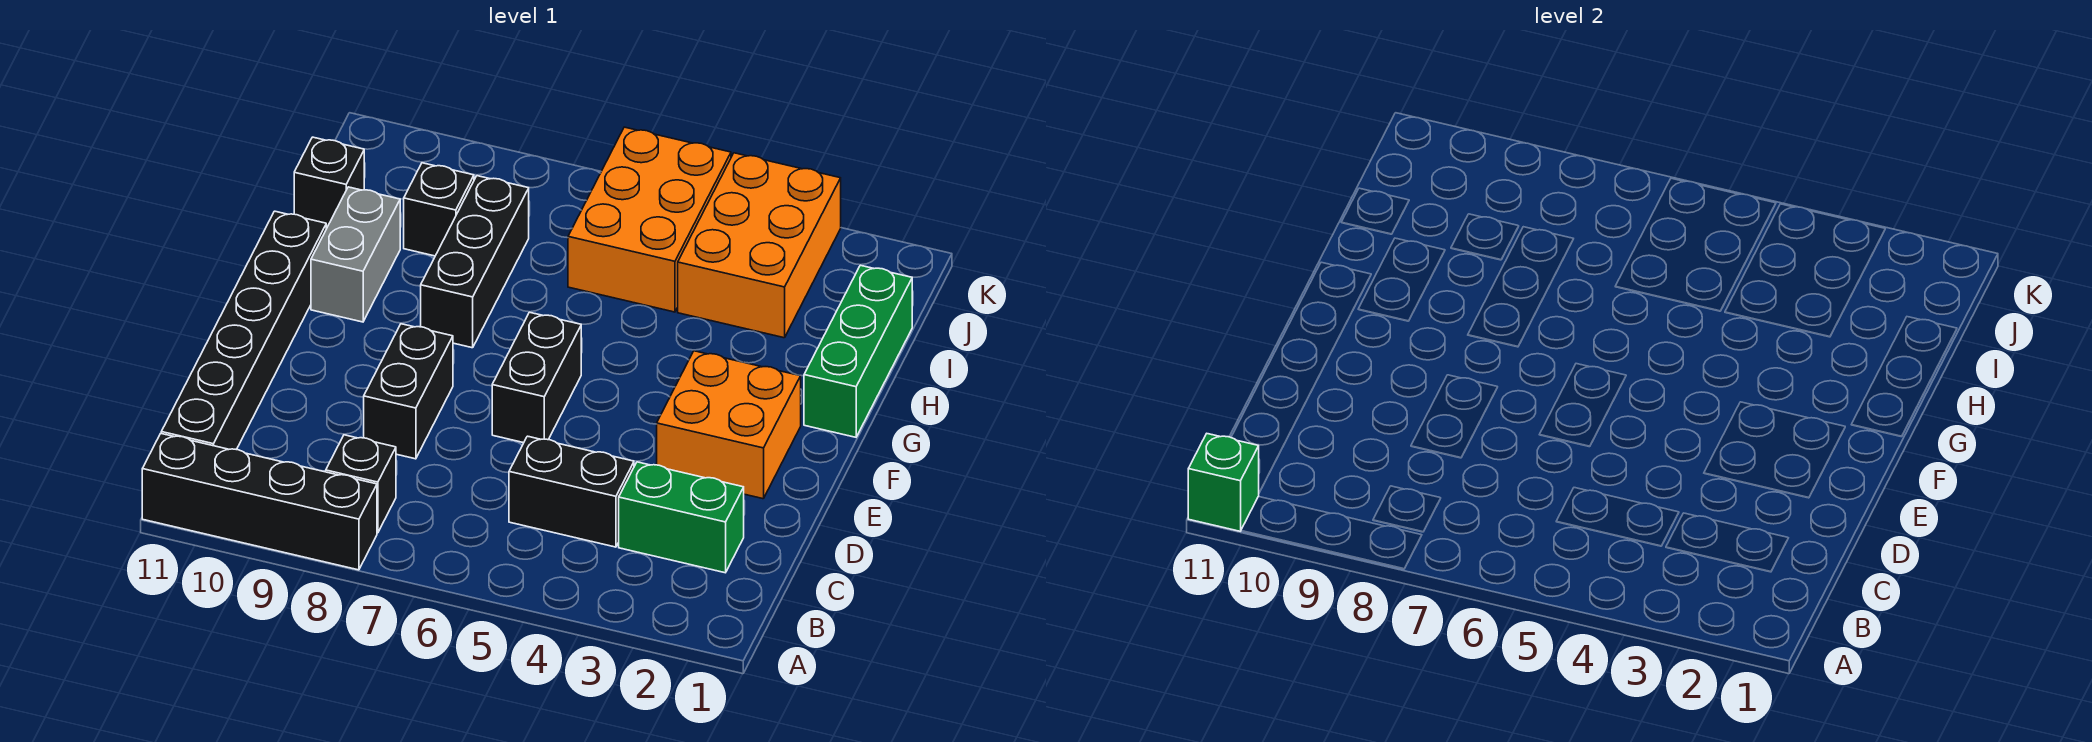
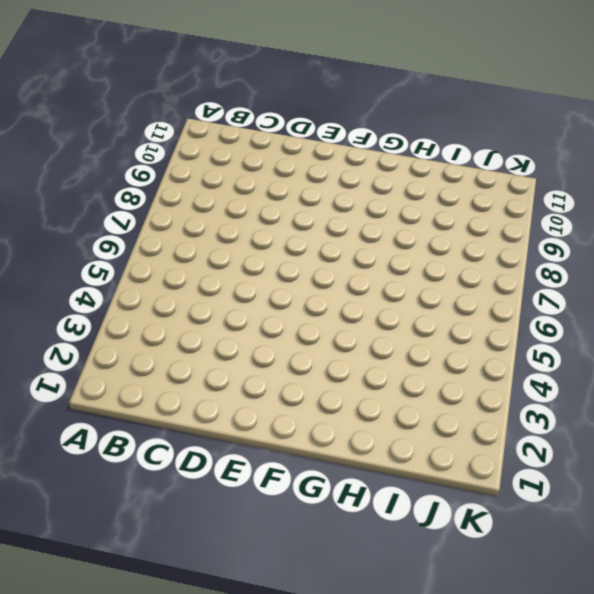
none -> black brick A8:A11 level 1
none -> black brick B8 level 1
none -> black brick B11:G11 level 1

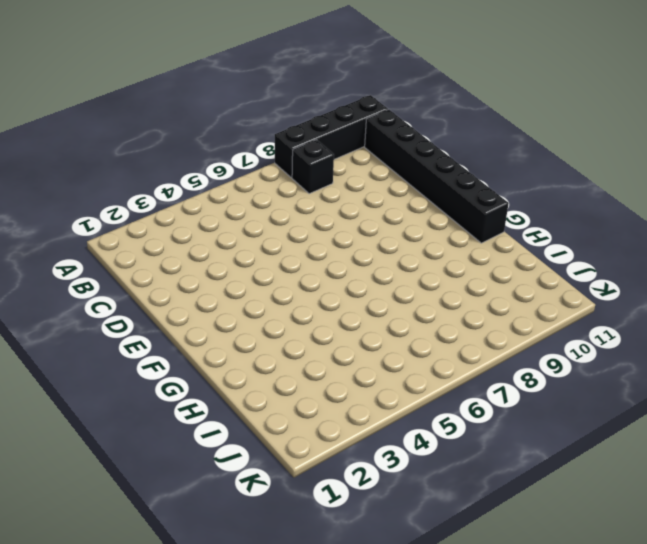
none -> green brick C2:C3 level 1
none -> black brick C4:C5 level 1
none -> black brick D8:E8 level 1

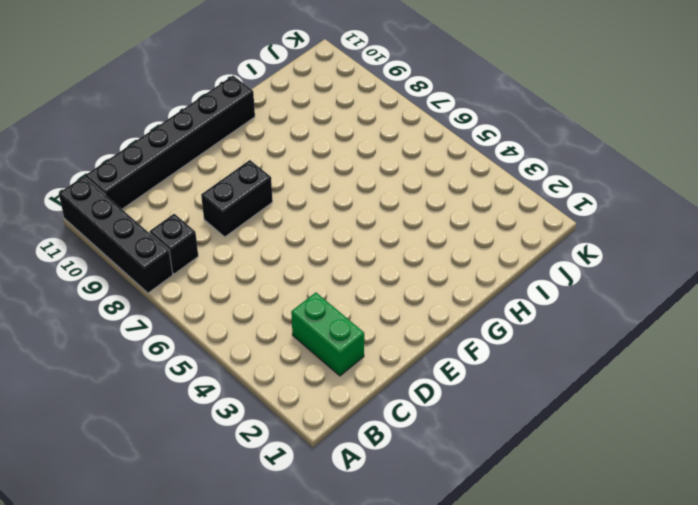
none -> black brick C4:C5 level 1
none -> orange brick E2:F3 level 1
none -> black brick E6:F6 level 1

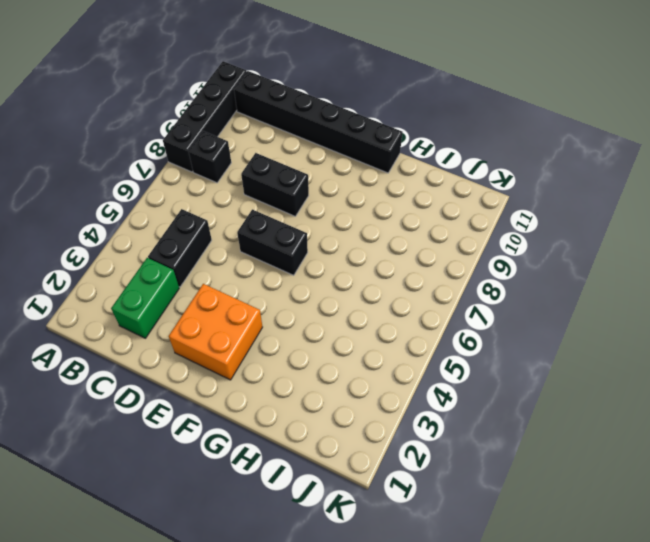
none -> green brick G1:I1 level 1
none -> black brick G8:I8 level 1
none -> grey brick G10:H10 level 1

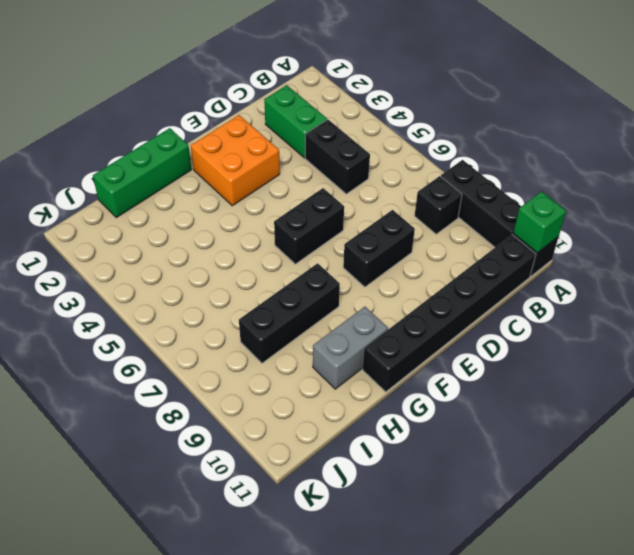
none -> orange brick I3:K4 level 1
none -> orange brick I5:K6 level 1
none -> black brick I9 level 1

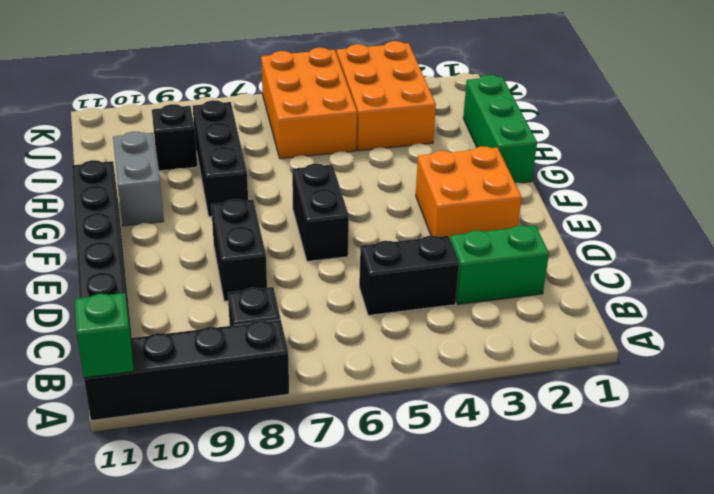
none -> black brick I11 level 1

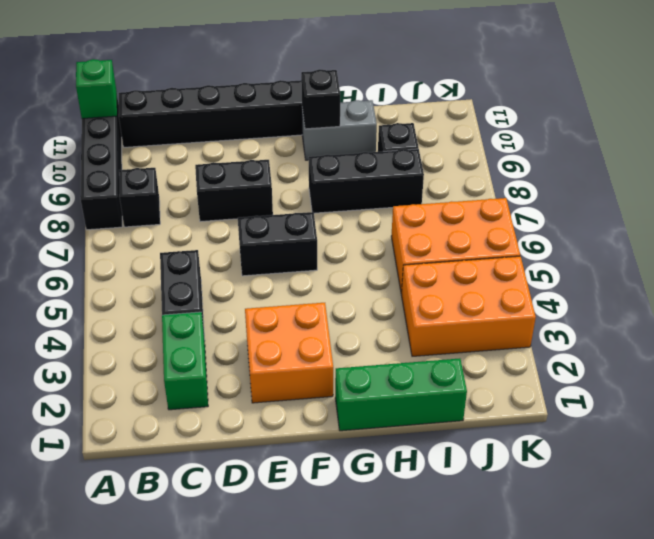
black brick G10 level 2 -> black brick I11 level 1

